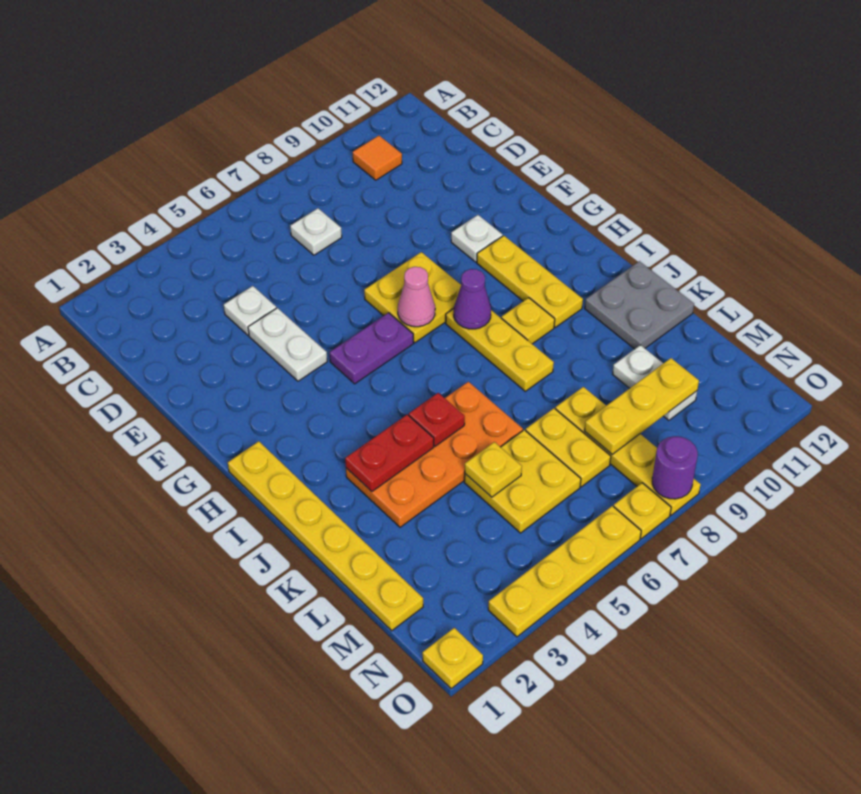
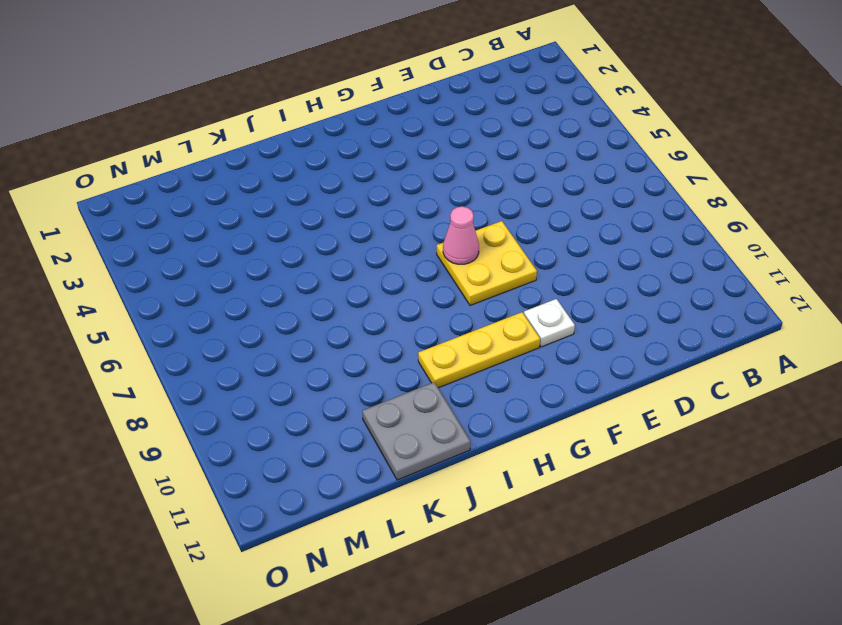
none -> orange tile B10 level 1
none -> white plate C7 level 1
none -> white plate D4 level 1

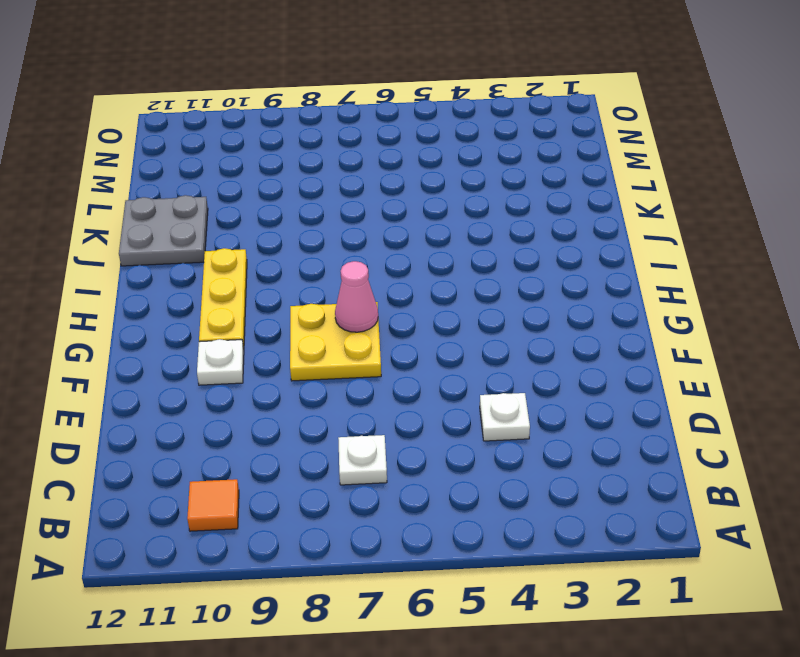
none -> white plate E4:F4 level 1
none -> purple plate G5:G6 level 1
none -> yellow plate H1:M1 level 1

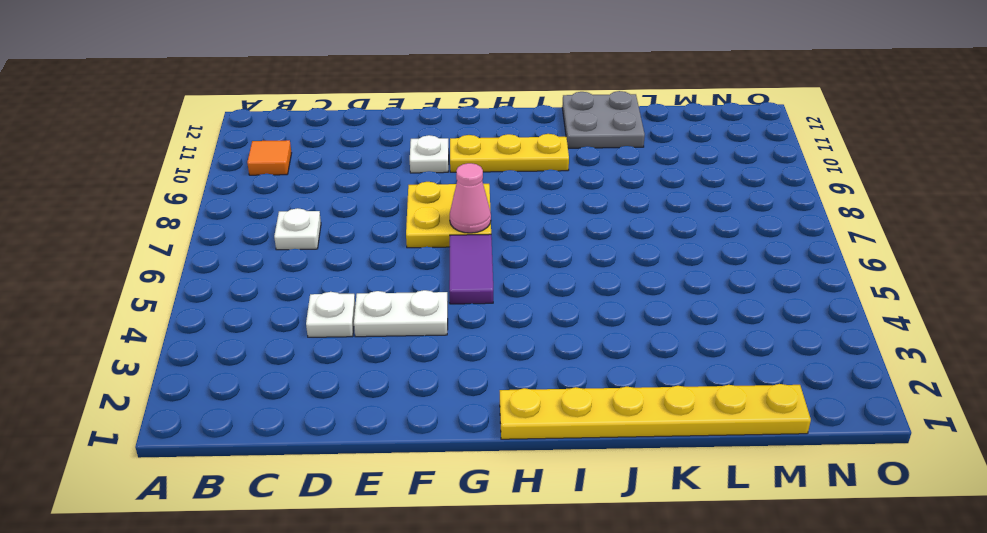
purple tile G5:G6 level 1 -> purple plate G5:G6 level 1
none -> yellow plate H8:J8 level 1
none -> yellow plate I9 level 1
none -> orange plate J3:K6 level 1

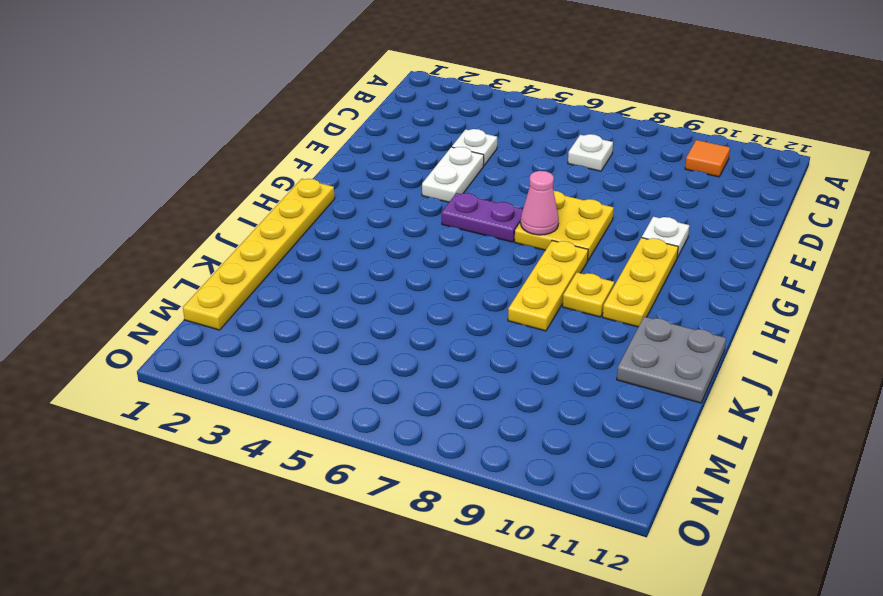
none -> orange plate J3:K6 level 1
none -> yellow plate L5:M6 level 1
none -> yellow plate L7:M7 level 1

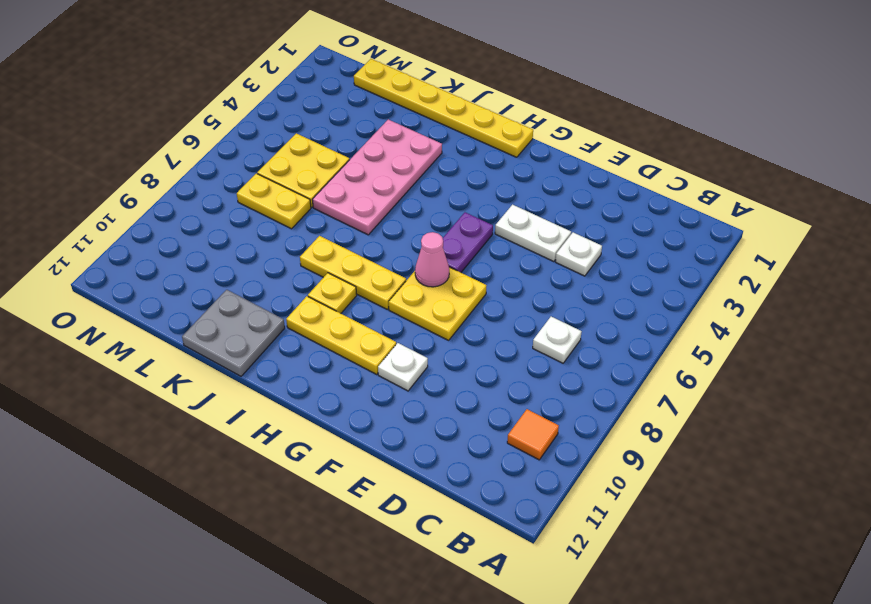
pink plate J3:K6 level 1 -> orange plate J3:K6 level 1
none -> yellow plate L8:O8 level 1
none -> white plate L10:M10 level 1
none -> yellow plate O1 level 1

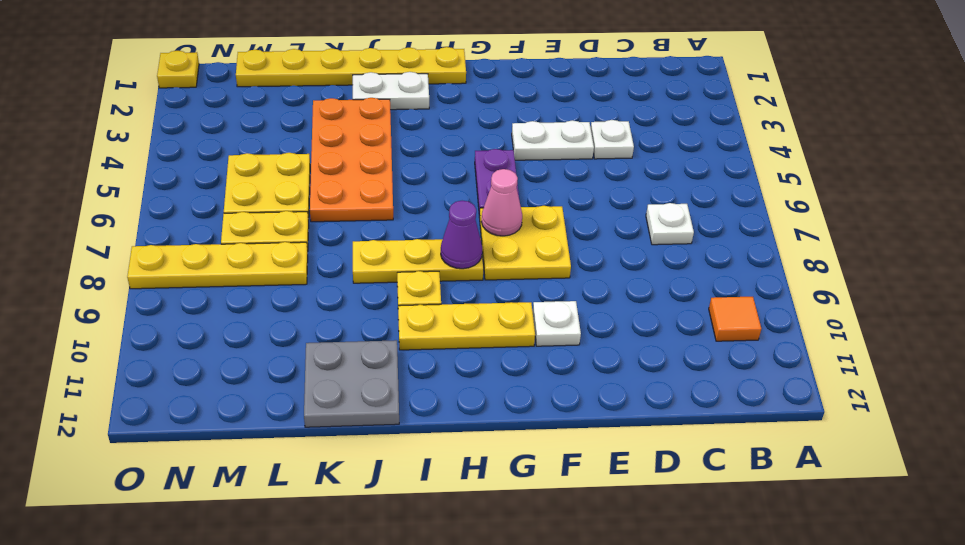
white plate I2:J2 level 1 -> white plate L10:M10 level 1
none -> yellow plate O3:O6 level 1
none -> yellow plate O7 level 1
none -> red plate J3:J4 level 2

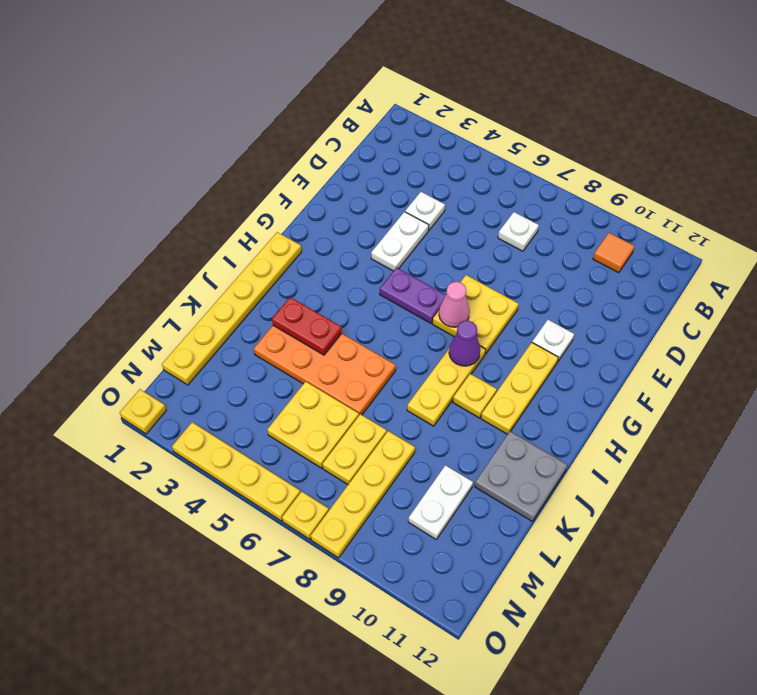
none -> red plate J5 level 2
none -> yellow plate L5 level 2
none -> yellow plate M8:M10 level 2

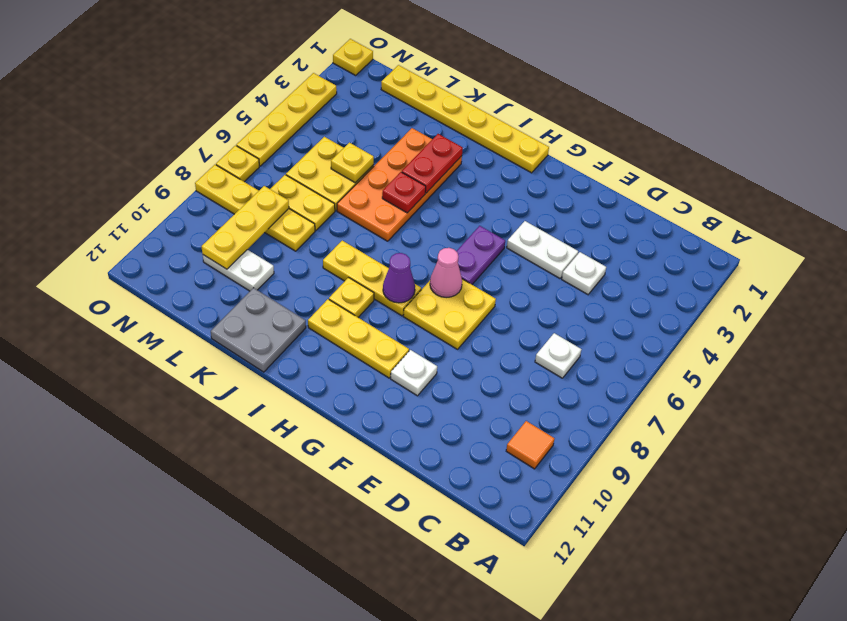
none -> purple round brick O8 level 2

